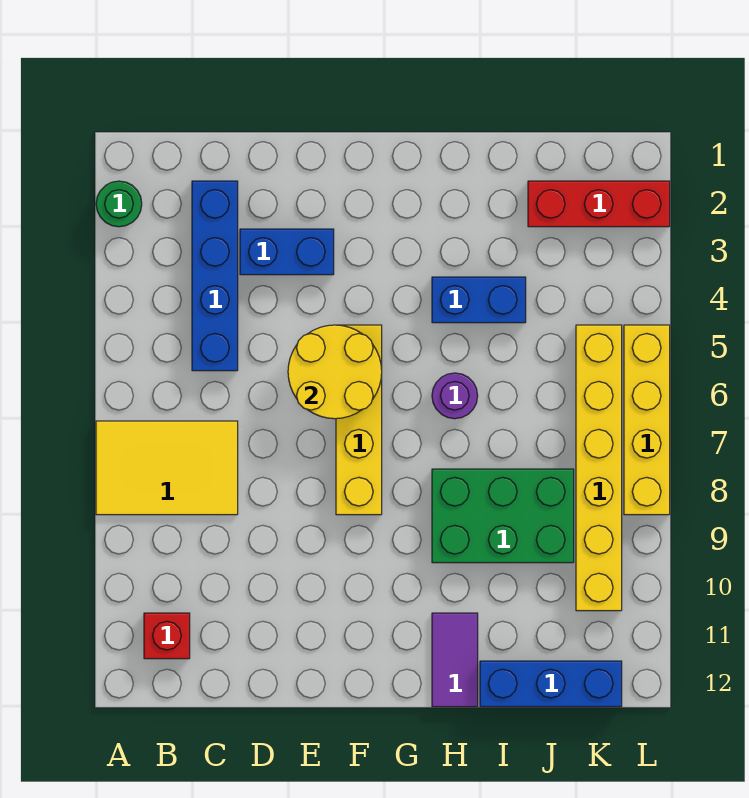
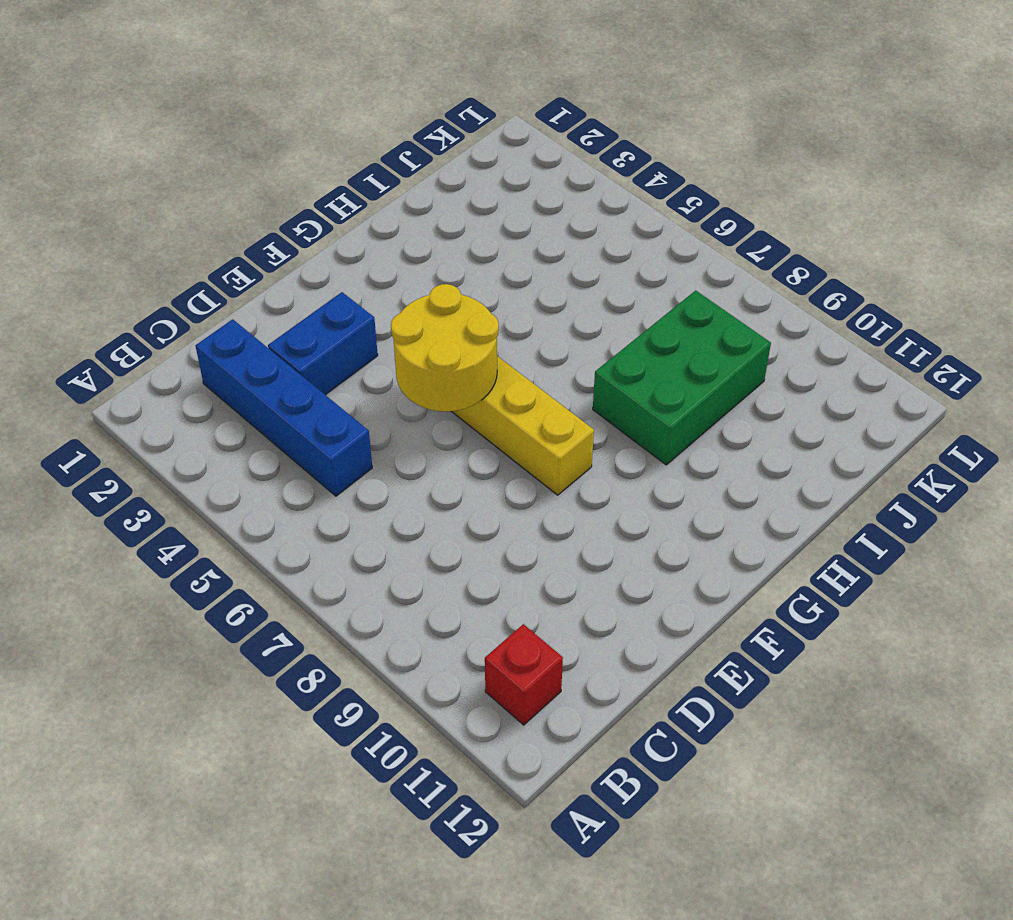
none -> green round brick A2 level 1
none -> yellow tile A7:C8 level 1
none -> blue brick H4:I4 level 1

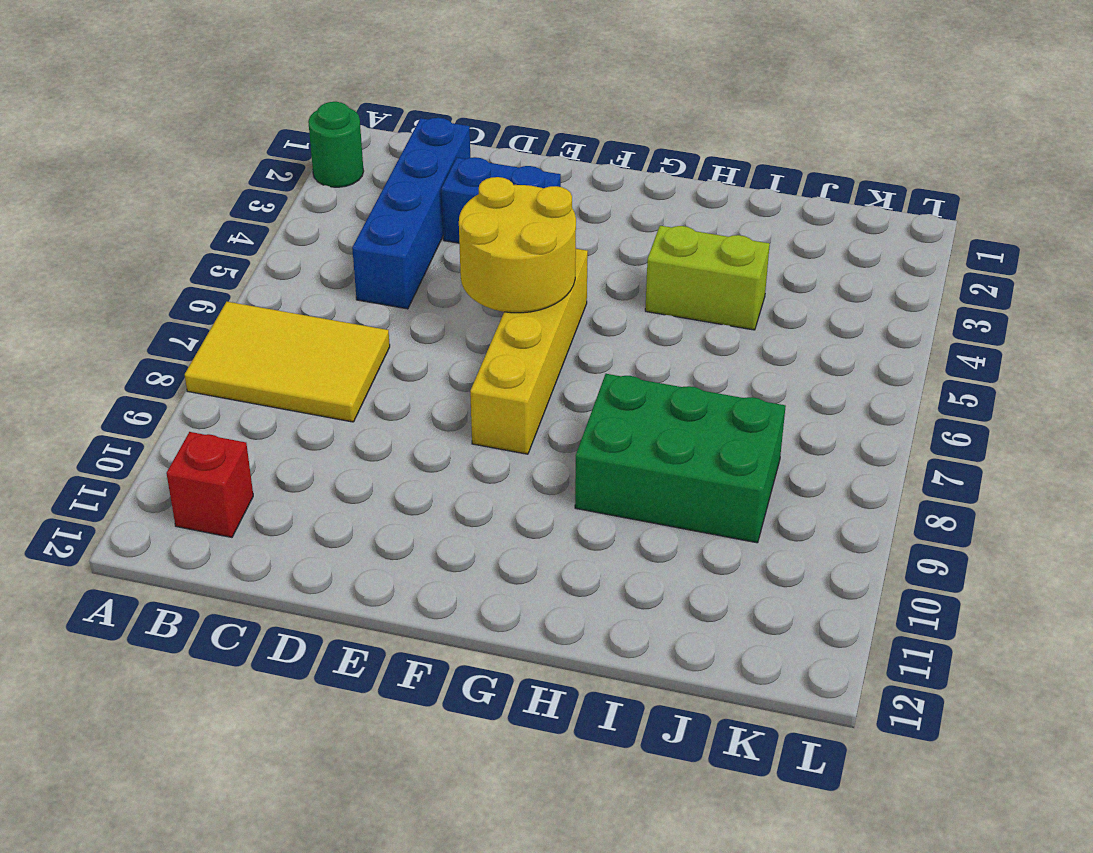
lime brick H4:I4 level 1 -> blue brick H4:I4 level 1
none -> purple round brick H6 level 1
none -> purple tile H11:H12 level 1
none -> blue brick I12:K12 level 1

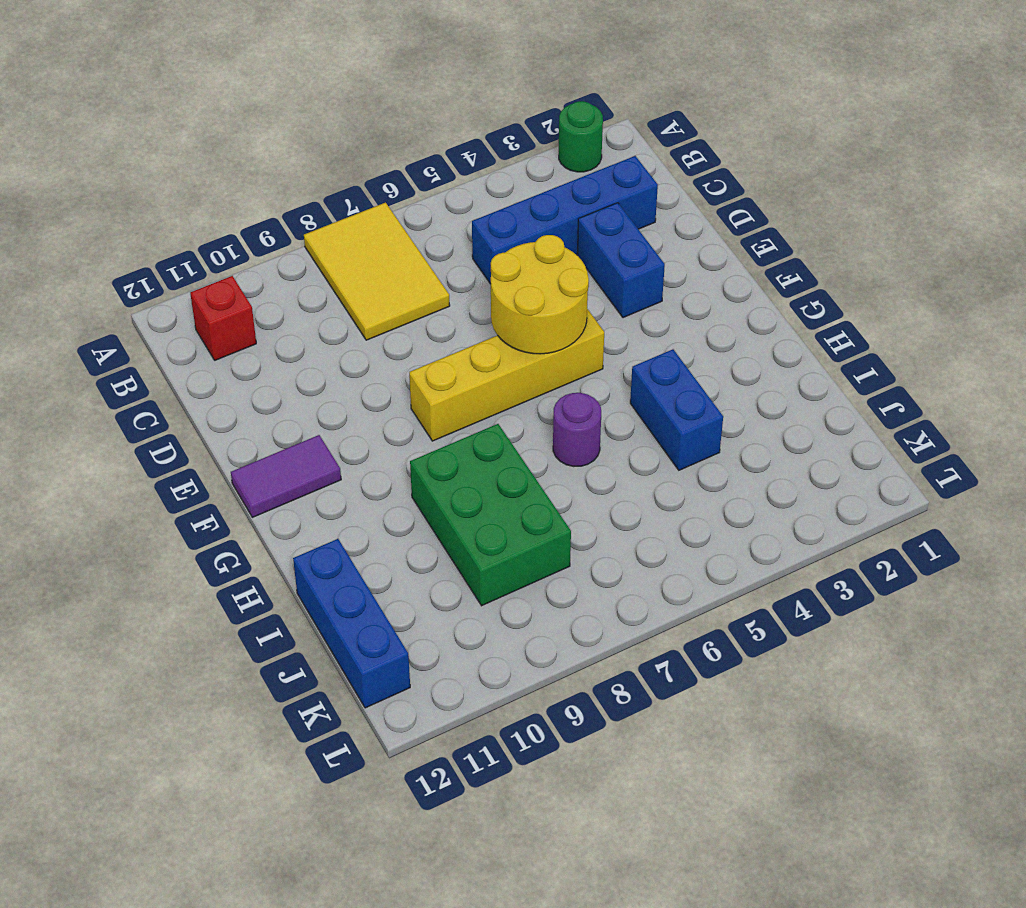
purple tile F11:F12 level 1 -> purple tile H11:H12 level 1
none -> red brick J2:L2 level 1
none -> yellow brick K5:K10 level 1
none -> yellow brick L5:L8 level 1

